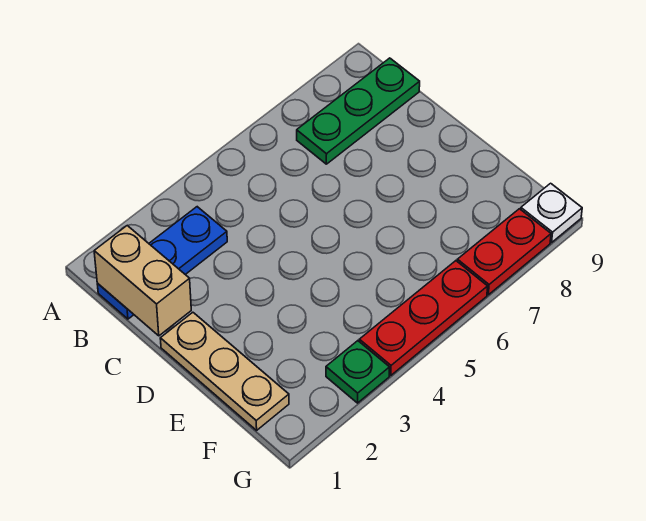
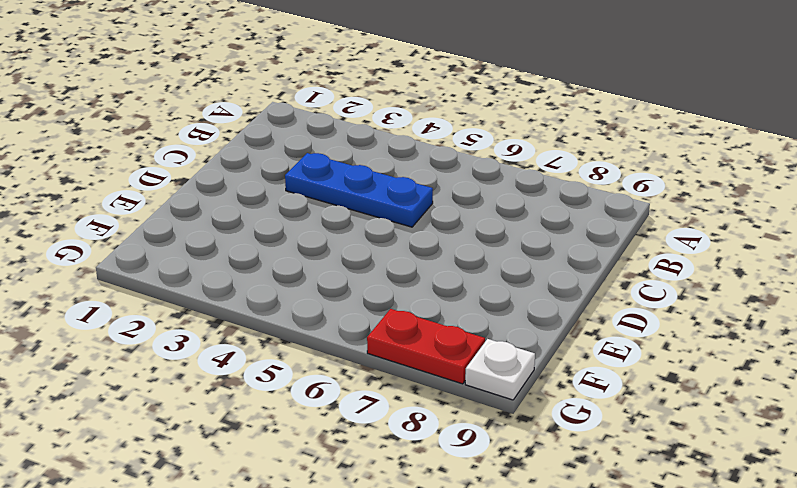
blue plate C3:C5 level 1 -> blue plate B1:B3 level 1
none -> green plate B7:B9 level 1
none -> tan plate D1:F1 level 1

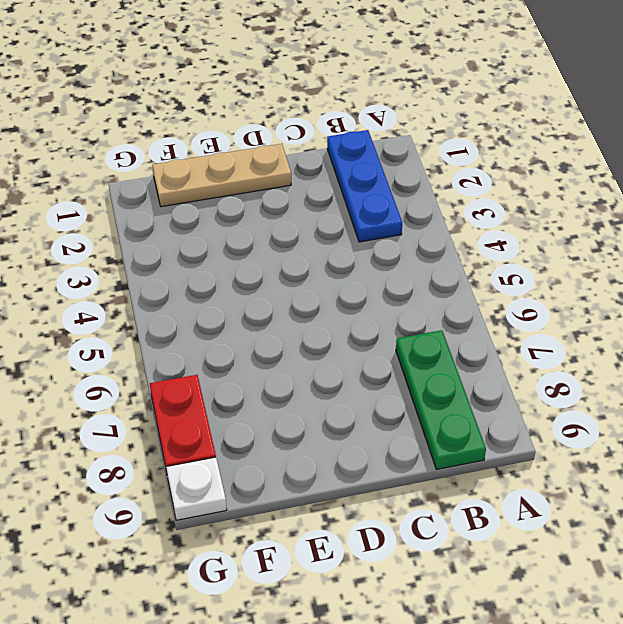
none -> green plate G3 level 1
none -> red plate G4:G6 level 1

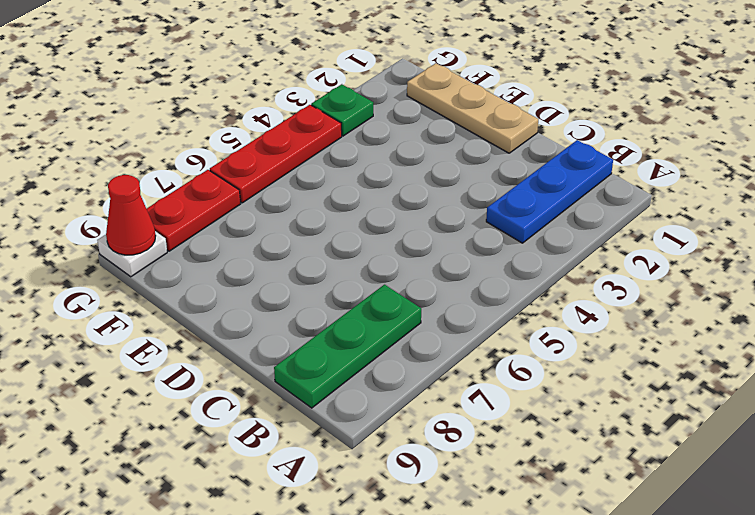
red cone G9 level 2 -> none
none -> tan brick B1:C1 level 2

